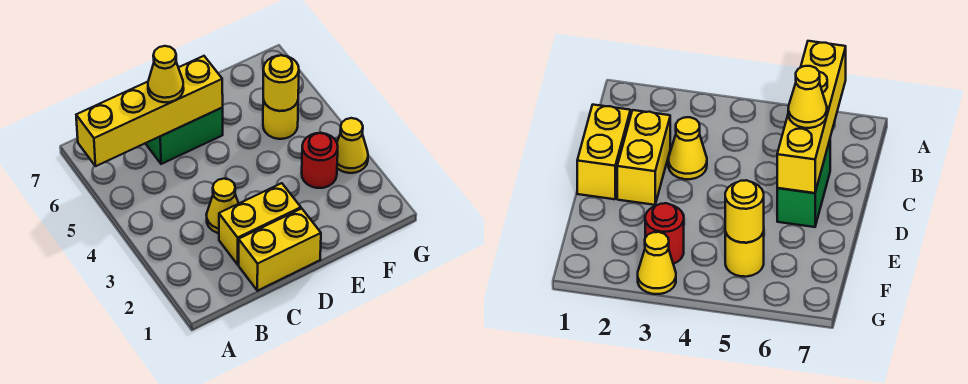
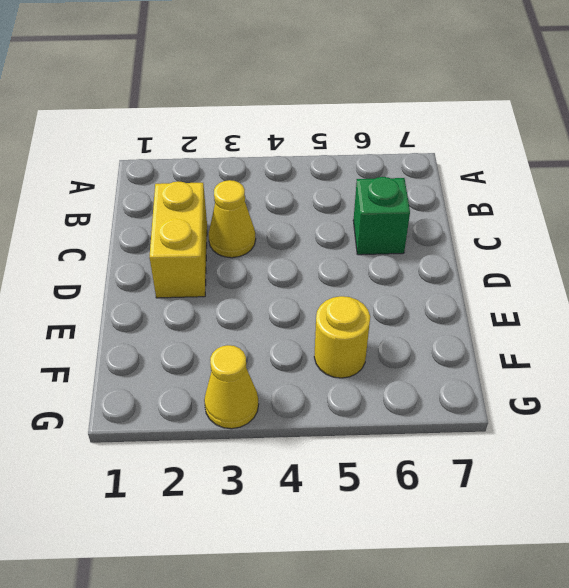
green brick C6 level 1 -> green brick C6:D6 level 1
none -> yellow brick C1:D1 level 1
none -> red round brick F3 level 1

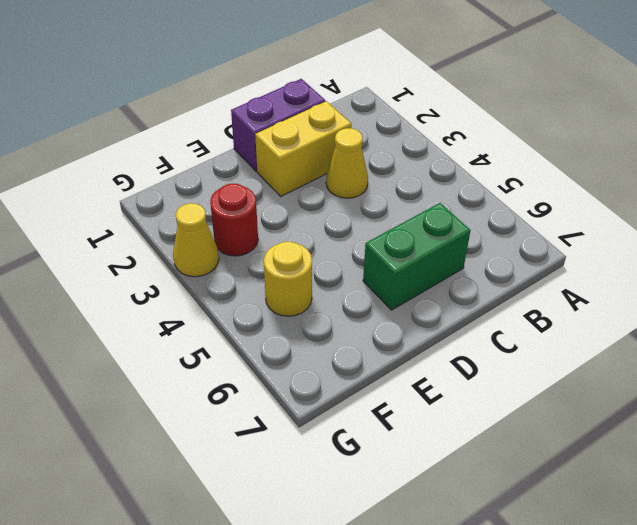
purple brick C1:D1 level 1 -> yellow brick C1:D1 level 1
none -> yellow brick A6:D6 level 2
none -> yellow round brick F5 level 2

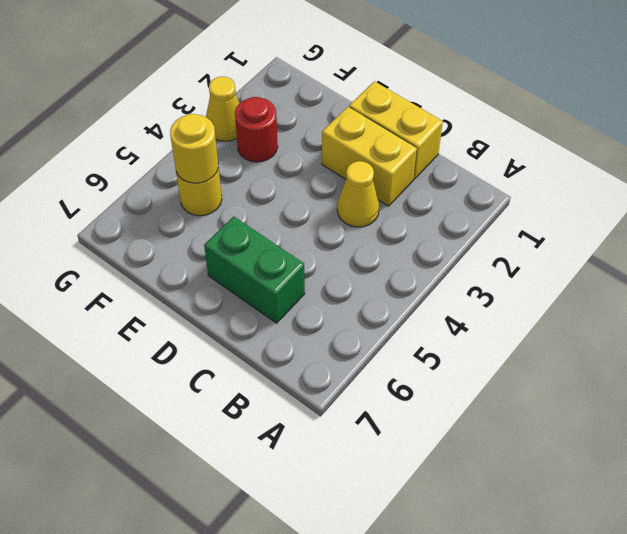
none -> yellow brick A6:D6 level 2
none -> yellow cone C6 level 3

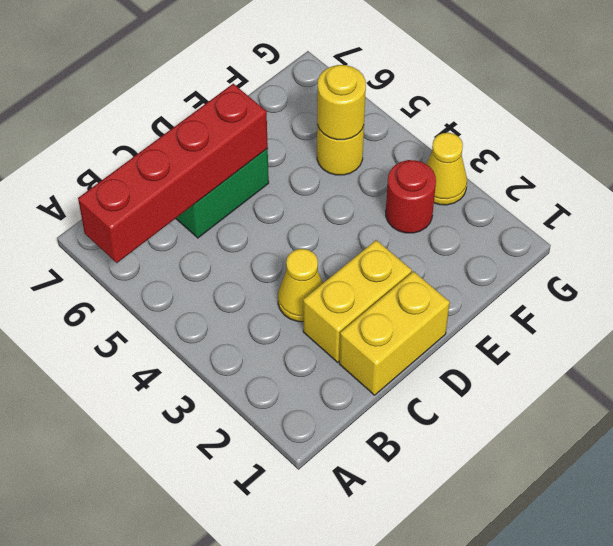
red brick A6:D6 level 2 -> yellow brick A6:D6 level 2
none -> yellow cone C6 level 3

